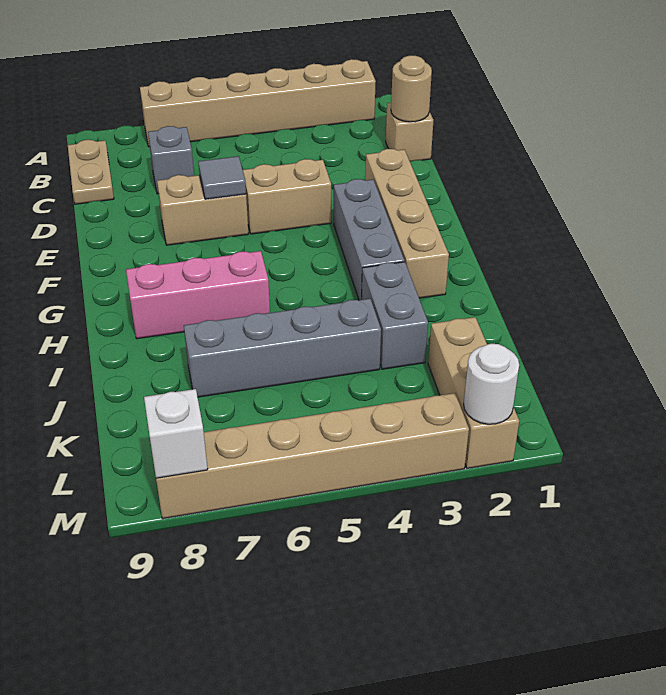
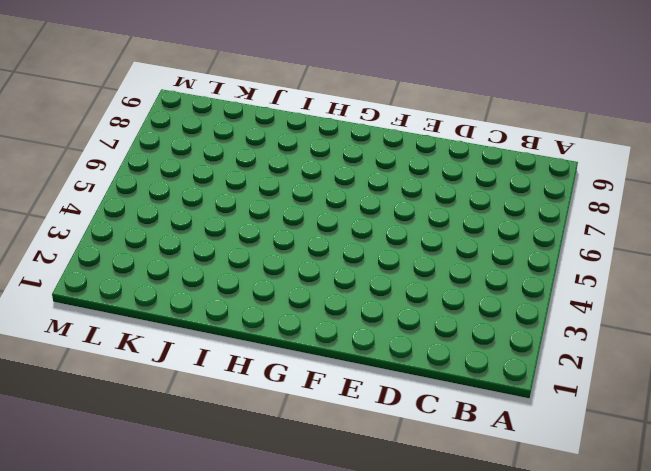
none -> tan brick A2:A7 level 1
none -> tan plate B9:C9 level 1
none -> tan brick C1 level 1

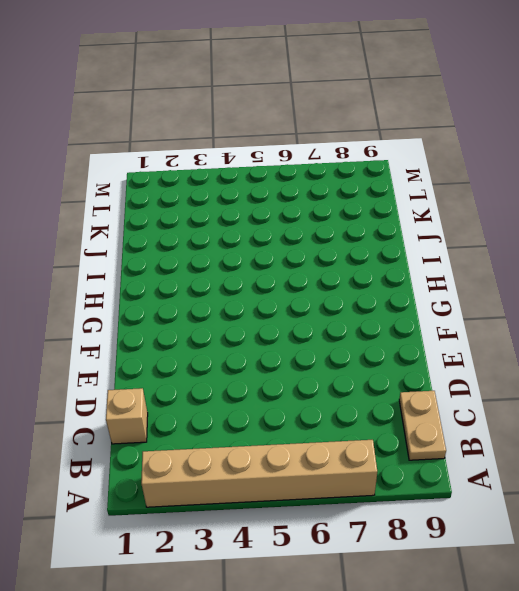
none -> grey brick C7 level 1
none -> tan brick E2:H2 level 1
none -> tan brick E4:E5 level 1

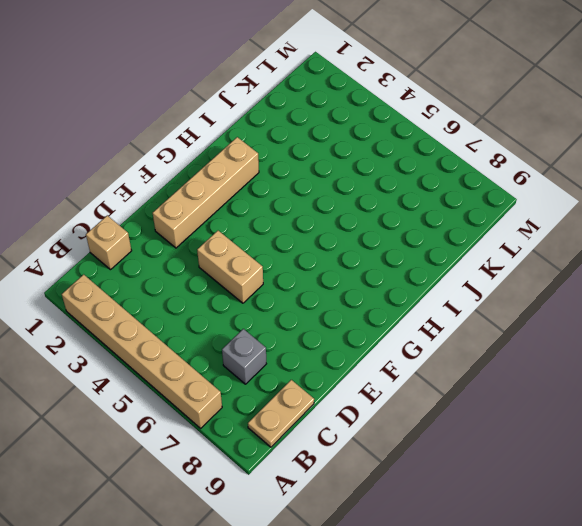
none -> tan brick E6:E7 level 1
none -> grey brick F3:H3 level 1
none -> pink brick H6:H8 level 1

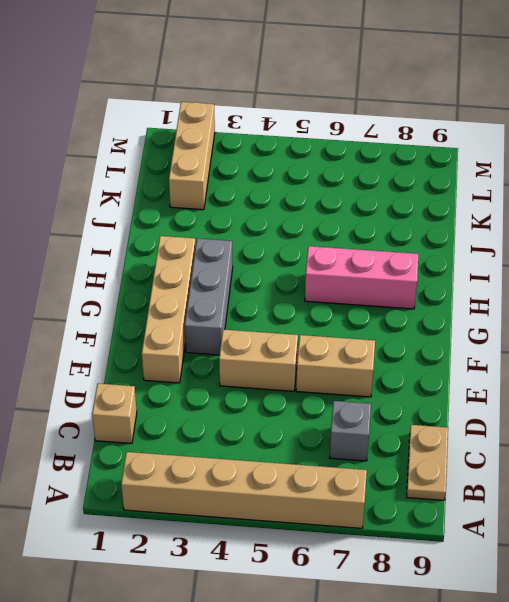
none -> grey brick I3:J3 level 1
none -> grey brick J4:J7 level 1
none -> tan brick M3:M8 level 1

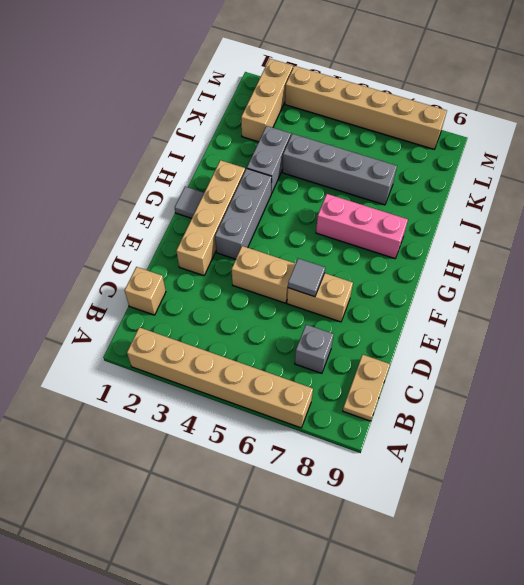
grey tile G1 level 1 -> none
none -> tan round brick C1 level 2
none -> white round brick M2 level 2
none -> white brick M8 level 2

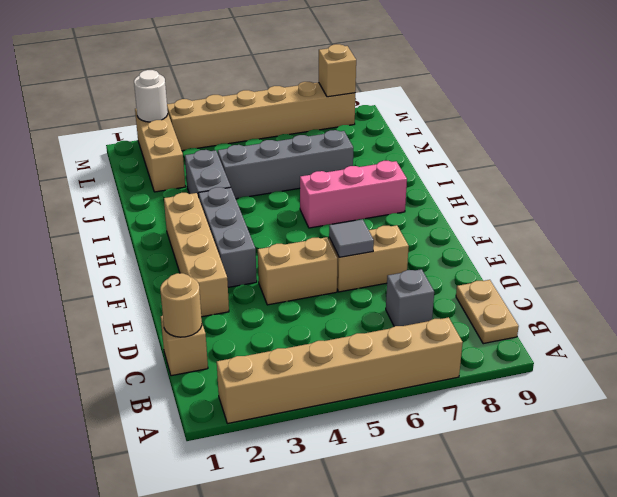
tan brick M8 level 2 -> white brick M8 level 2

